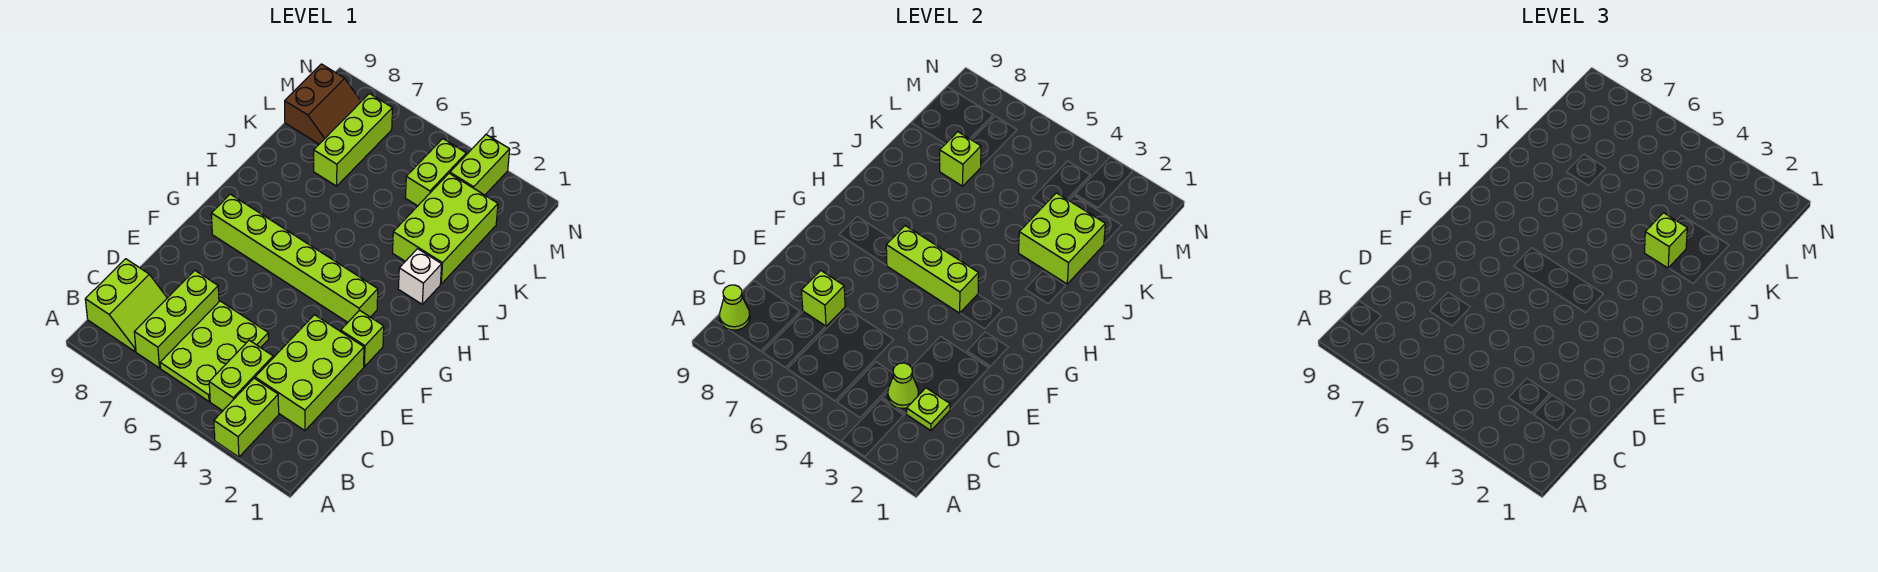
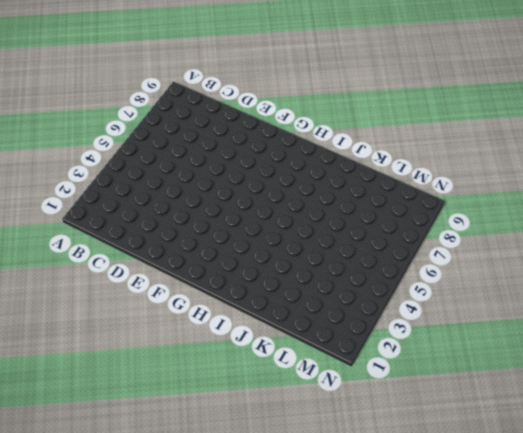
none -> lime brick A3:B3 level 1
none -> lime brick B4:C4 level 1
none -> lime plate B5:D6 level 1

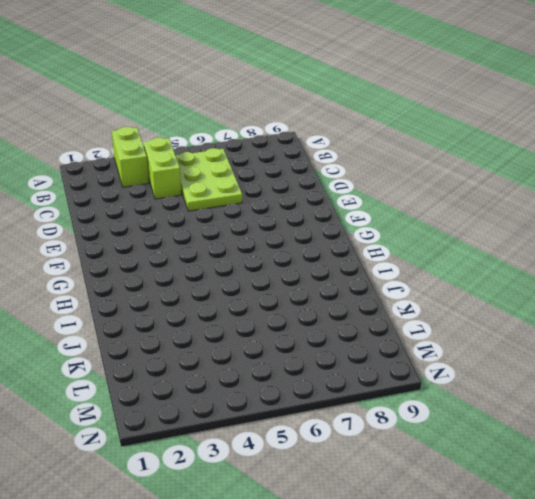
none -> lime brick B7:D7 level 1
none -> lime slope B8:C9 level 1 top 9
none -> lime brick C2:E3 level 1

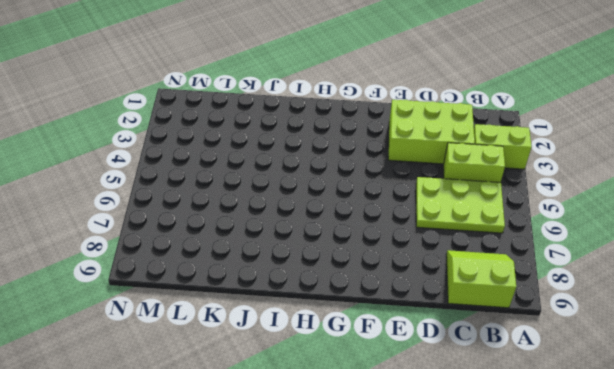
none -> lime brick B7:D7 level 1
none -> lime brick F2 level 1
none -> lime brick G3:G8 level 1

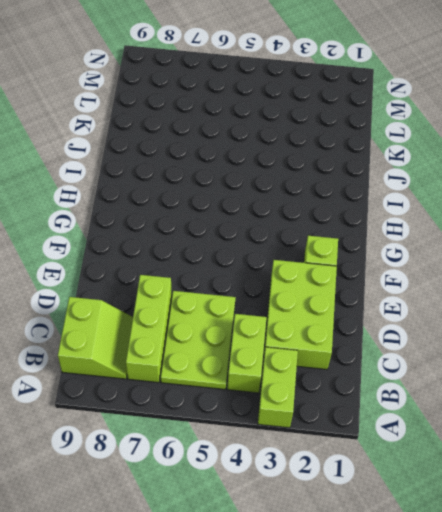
none -> lime brick G3:G8 level 1
none -> white brick I2 level 1
none -> lime brick J2:L3 level 1

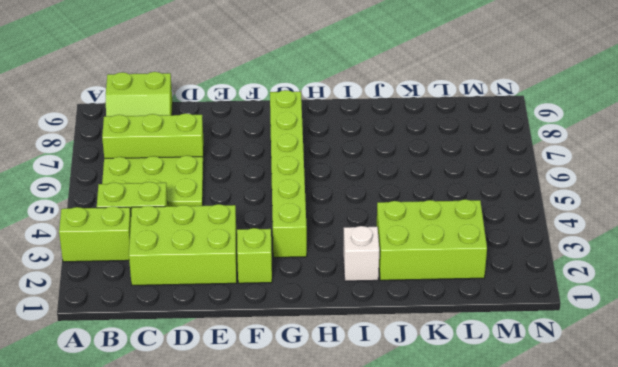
none -> lime brick K7:M7 level 1
none -> lime brick L4:M4 level 1
none -> brown slope L8:M9 level 1 top 9

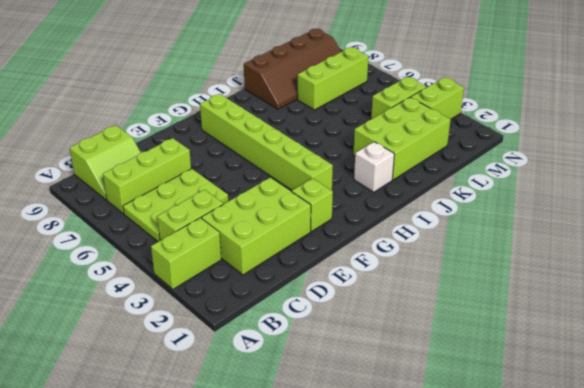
brown slope J8:M9 level 1 top 9 -> brown slope L8:M9 level 1 top 9
none -> lime cone B9 level 2
none -> lime plate C2 level 2
none -> lime cone C3 level 2

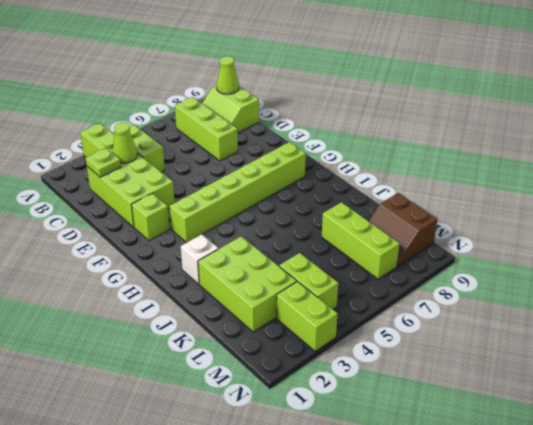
none -> lime plate B5:D6 level 1
none -> lime brick D7 level 2
none -> lime brick G4:G6 level 2

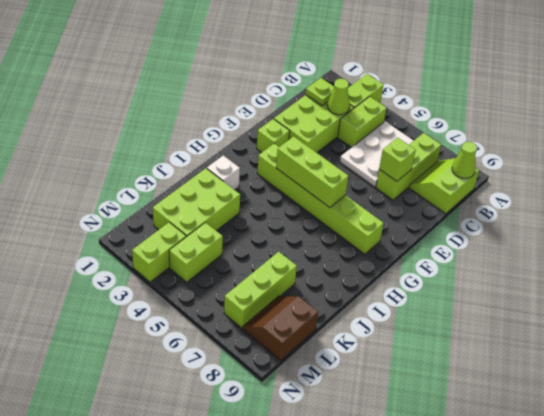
white plate B5:D6 level 1 -> lime plate B5:D6 level 1
none -> lime brick J2:K3 level 2
none -> lime brick K7 level 2
none -> lime brick J3 level 3

